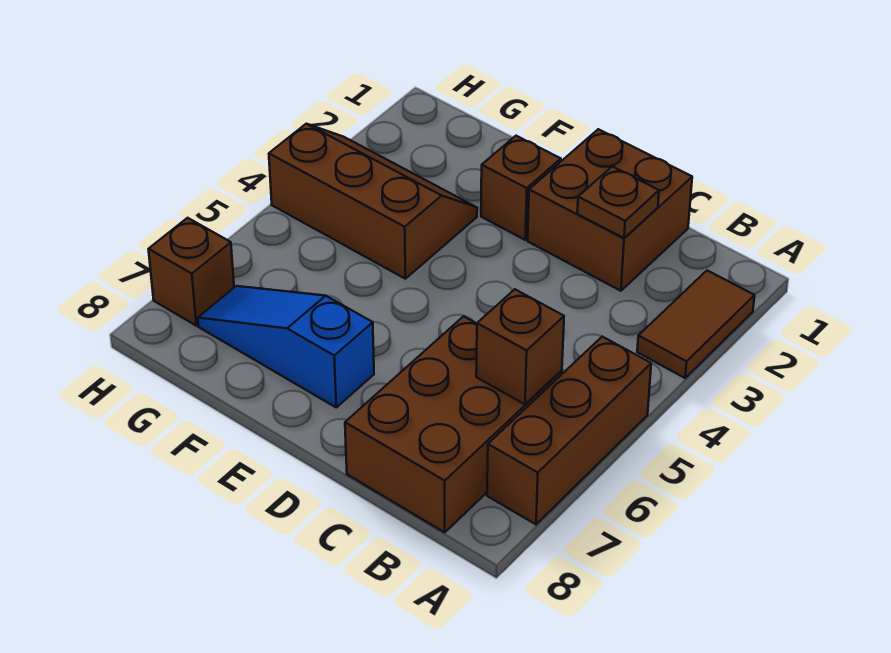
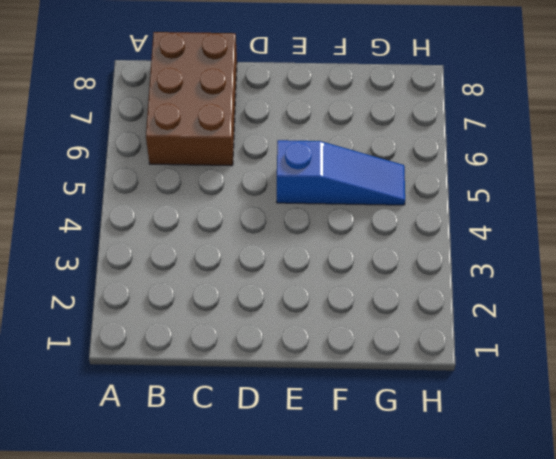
blue slope E5:G5 level 1 top E -> blue slope E7:G7 level 1 top E
none -> brown tile A2:A3 level 1
none -> brown brick A5:A7 level 1

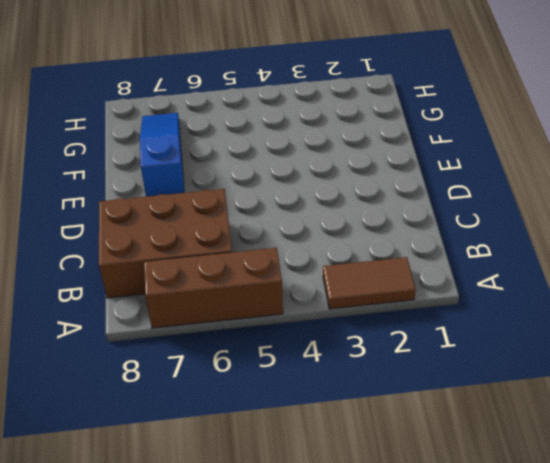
none -> brown brick C1:D2 level 1
none -> brown brick E2 level 1

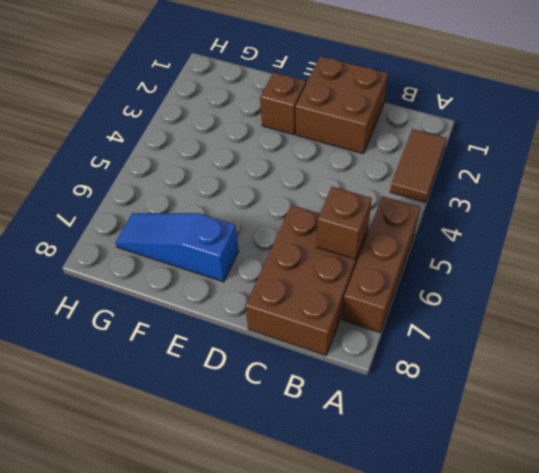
none -> brown slope F3:H4 level 1 top 4
none -> brown brick H7 level 1

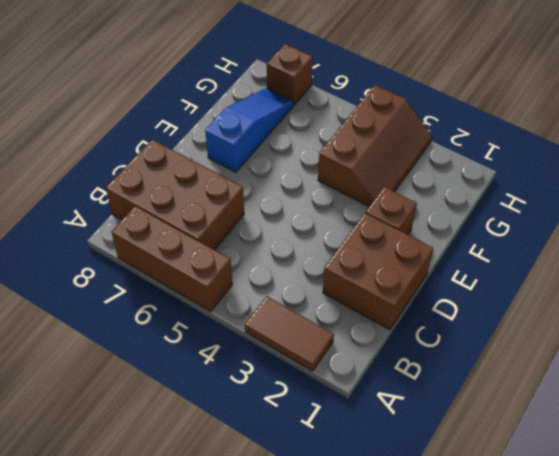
none -> brown brick B6 level 2
none -> brown plate C2 level 2

